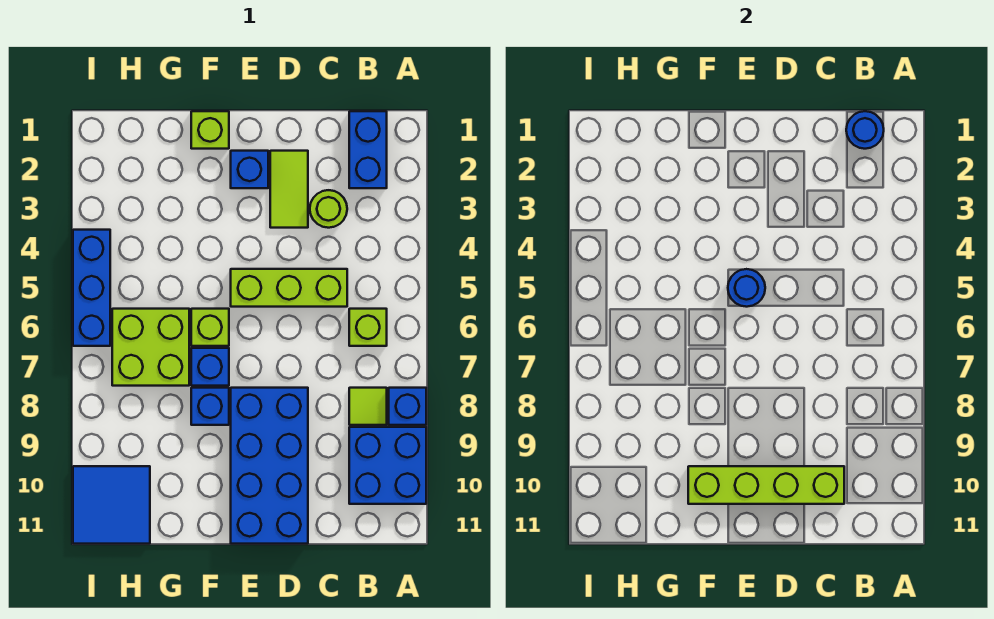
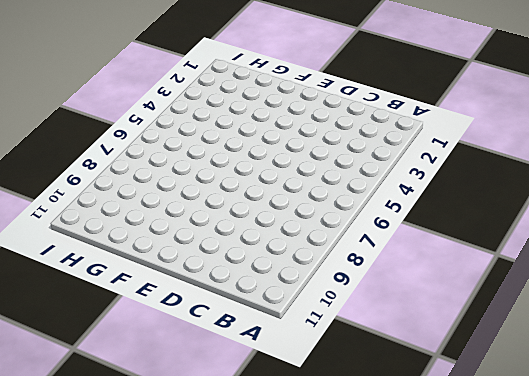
none -> blue brick A8 level 1
none -> blue brick A9:B10 level 1
none -> blue brick B1:B2 level 1

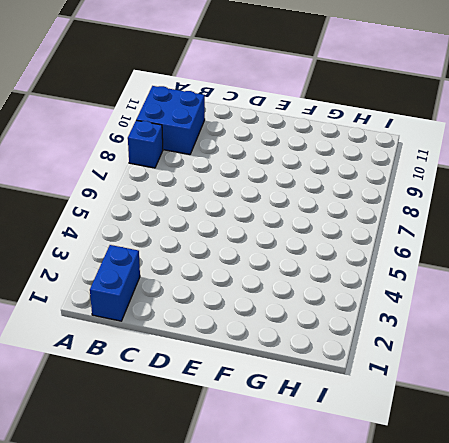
none -> lime brick B6 level 1
none -> lime tile B8 level 1
none -> lime round brick C3 level 1

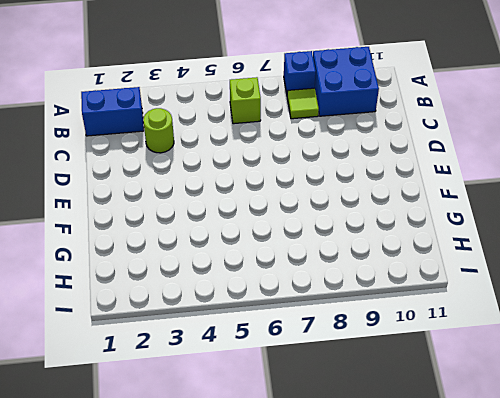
none -> lime brick C5:E5 level 1
none -> lime tile D2:D3 level 1
none -> blue brick D8:E11 level 1

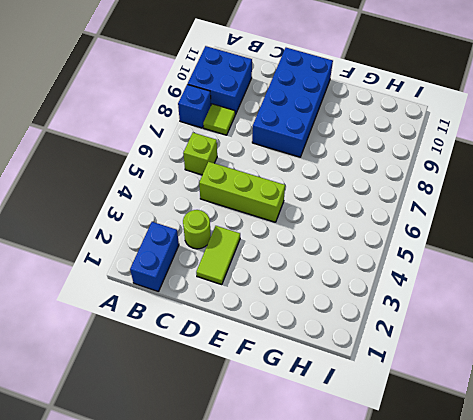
none -> blue brick E2 level 1
none -> lime brick F1 level 1
none -> lime brick F6 level 1

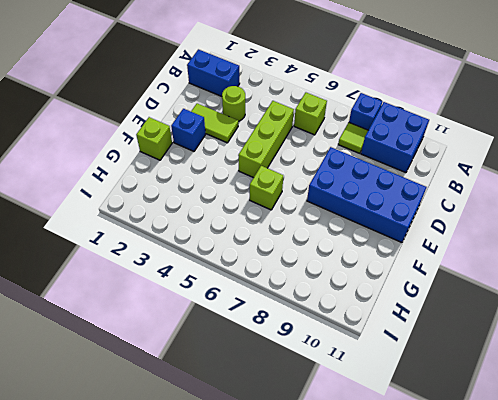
none -> blue brick F7 level 1
none -> blue brick F8 level 1
none -> lime brick G6:H7 level 1

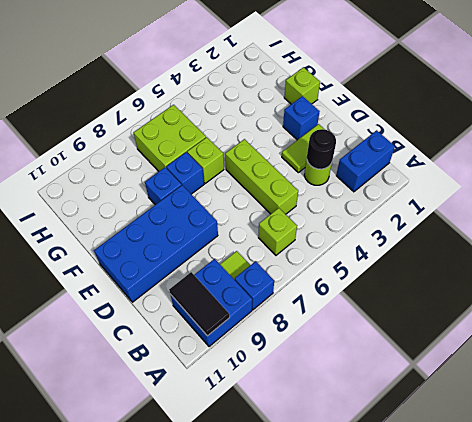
black tile A10:B10 level 2 -> none
black round brick C3 level 2 -> none
none -> blue tile H10:I11 level 1
none -> blue brick I4:I6 level 1
none -> blue round brick B1 level 2

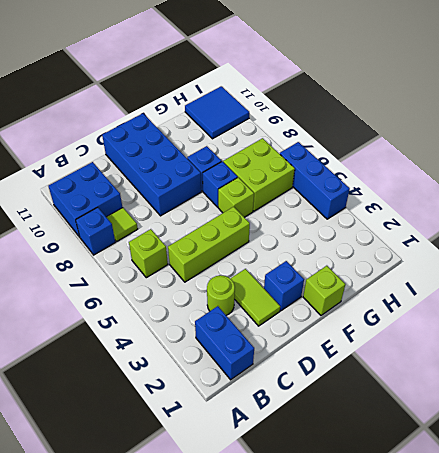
none -> blue round brick B1 level 2
none -> lime brick C10:F10 level 2
none -> blue round brick E5 level 2

